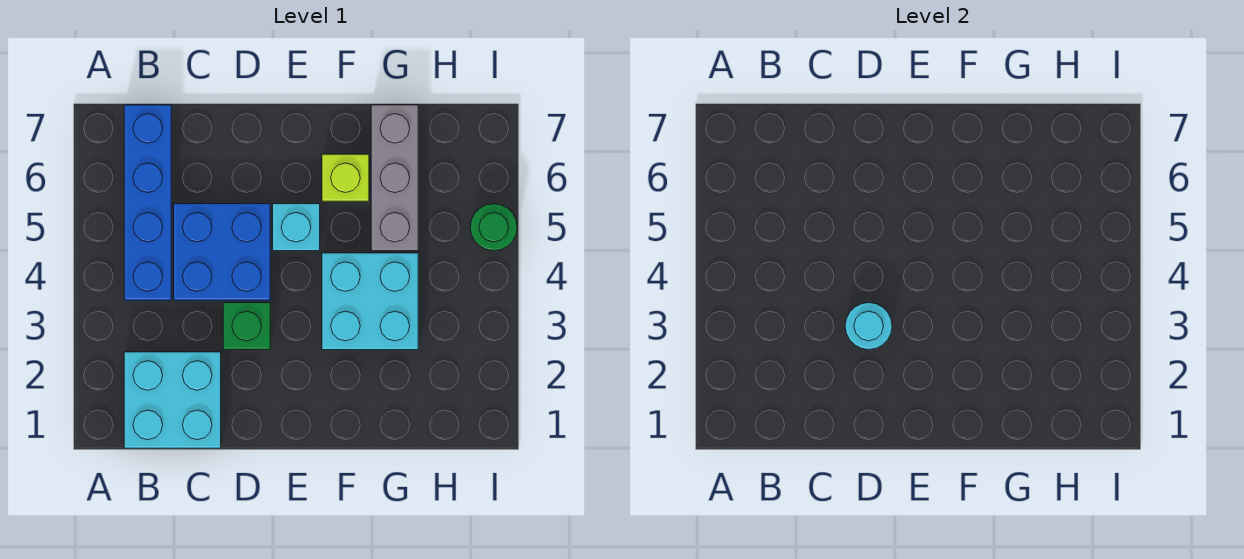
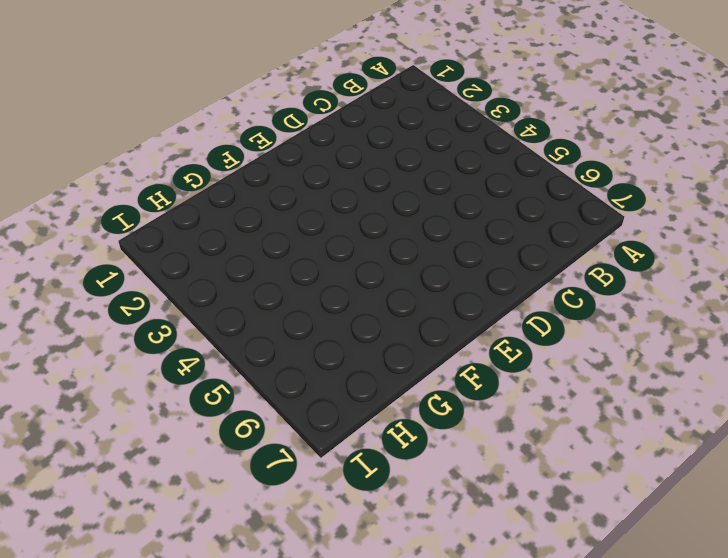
none -> cyan brick B1:C2 level 1
none -> blue brick B4:B7 level 1

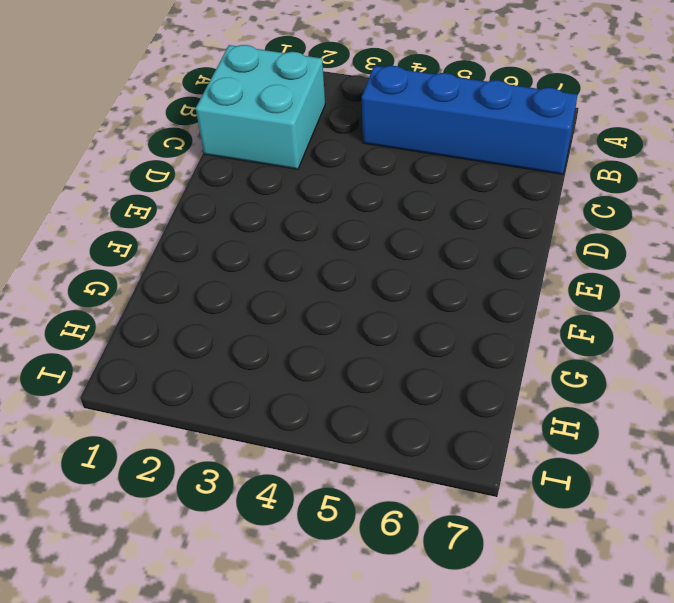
none -> blue brick C4:D5 level 1
none -> green brick D3 level 1

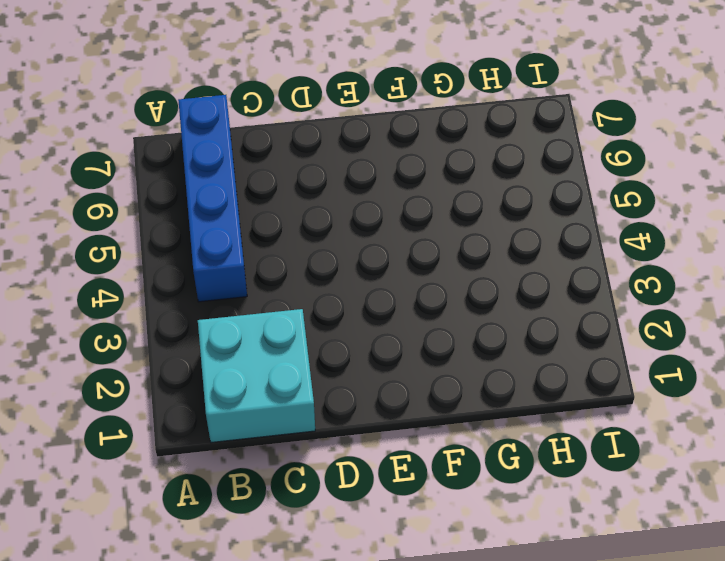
none -> blue brick C4:D5 level 1
none -> green brick D3 level 1

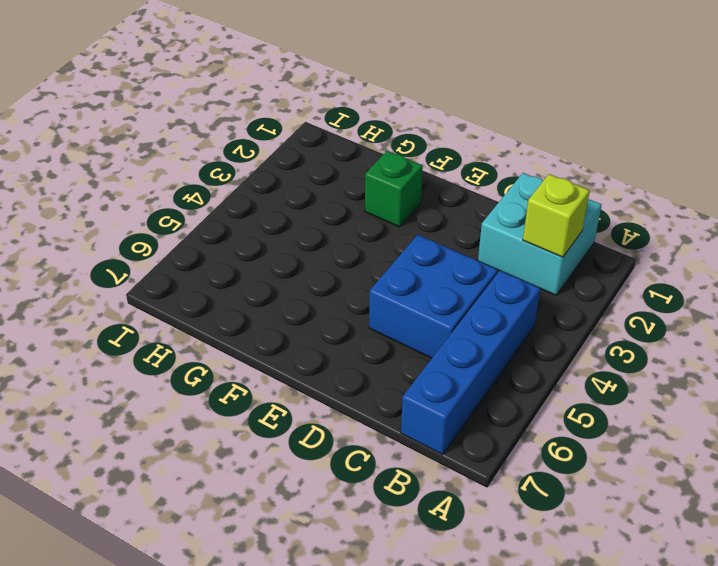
lime brick B2 level 2 -> lime brick F6 level 1
green brick F2 level 1 -> green brick D3 level 1
none -> cyan brick E5 level 1
none -> cyan brick F3:G4 level 1

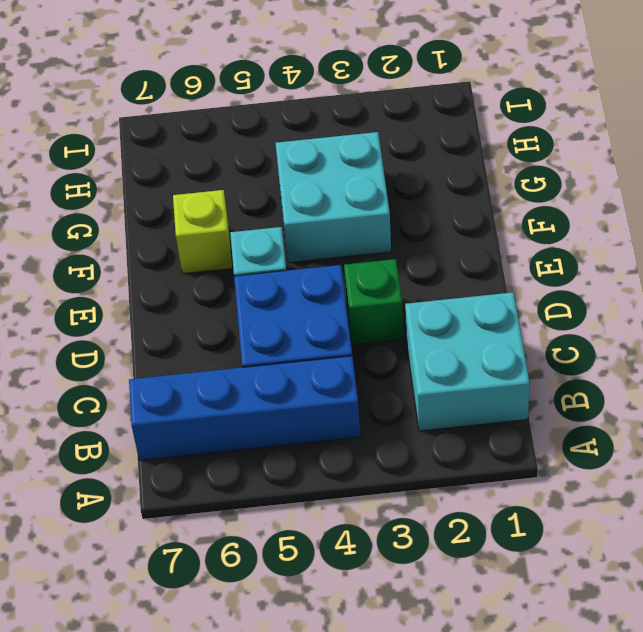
none -> grey brick G5:G7 level 1
none -> green round brick I5 level 1

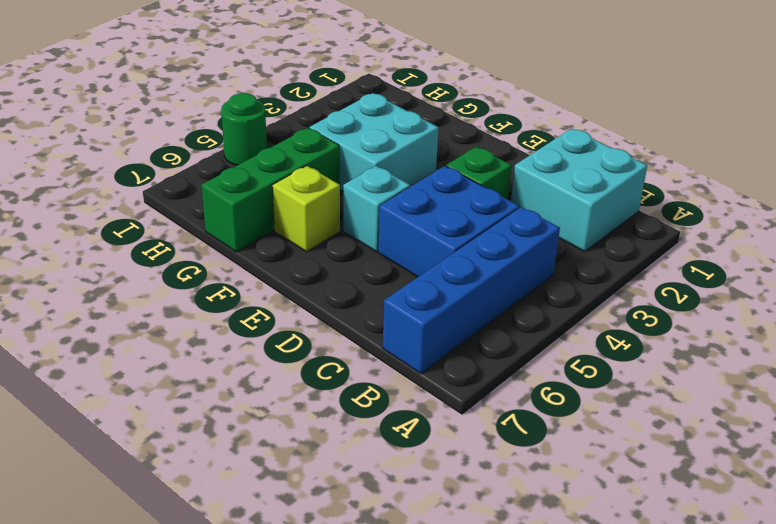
green brick G5:G7 level 1 -> grey brick G5:G7 level 1
none -> cyan round brick D3 level 2

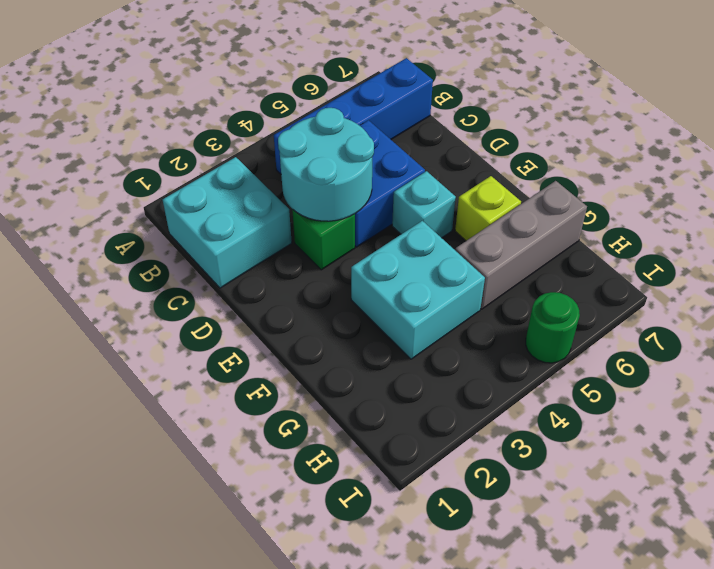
cyan round brick C3:D4 level 2 -> cyan round brick D3 level 2

